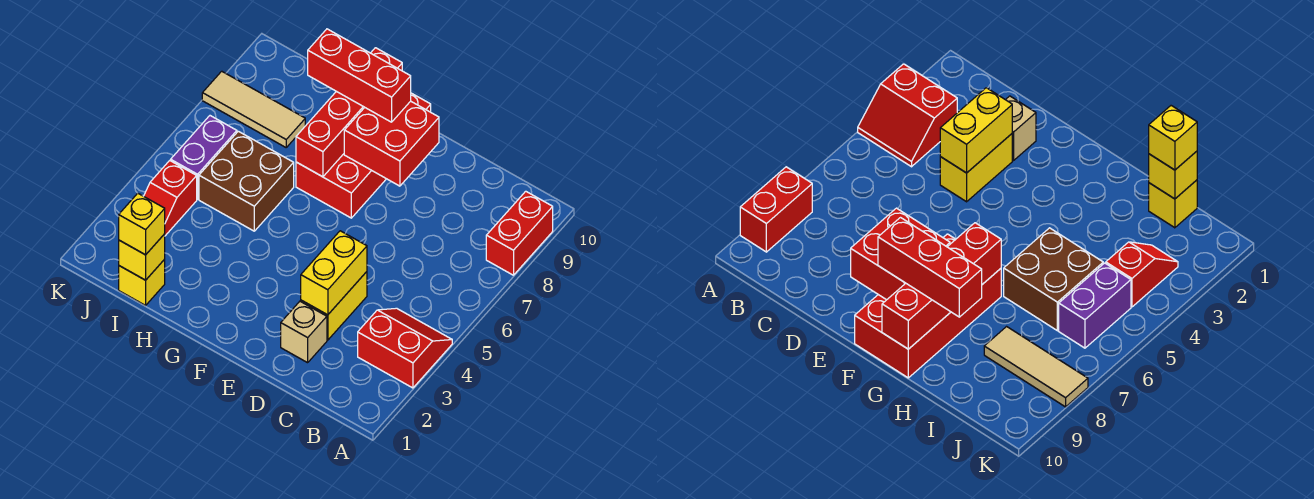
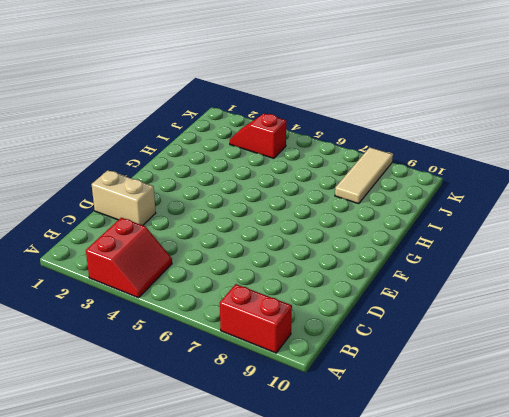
tan brick D1:D2 level 1 -> tan brick D2 level 1
none -> yellow brick D3:D4 level 1
none -> red brick F7:G10 level 1
none -> brown brick H5:I6 level 1

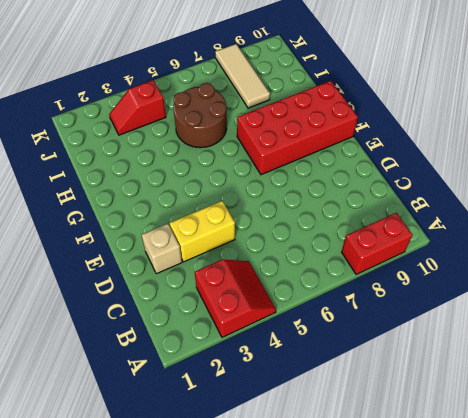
brown round brick H5:I6 level 1 -> brown brick H5:I6 level 1
none -> yellow brick I1 level 1
none -> purple brick J5:J6 level 1
none -> yellow brick D3:D4 level 2

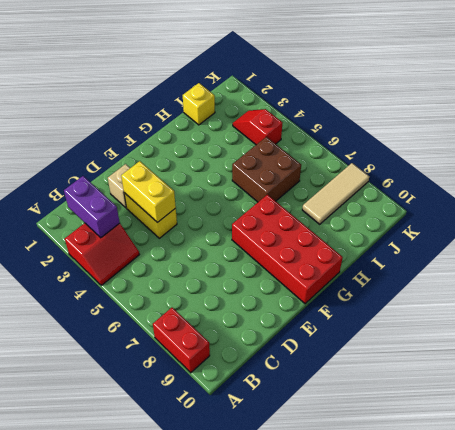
purple brick B2:B3 level 2 -> purple brick J5:J6 level 1
none -> red brick E8:F9 level 2
none -> red brick G7:G10 level 2
none -> yellow brick I1 level 2

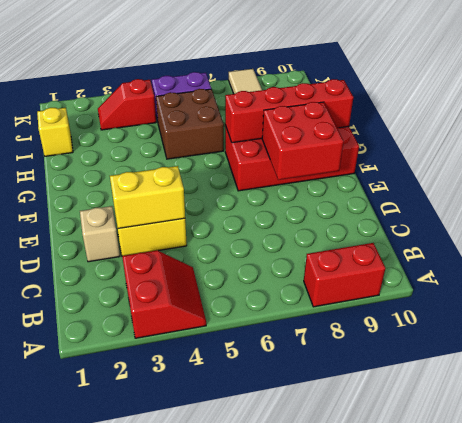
none -> yellow brick I1 level 2
none -> red brick F9:H9 level 3
none -> yellow brick I1 level 3

